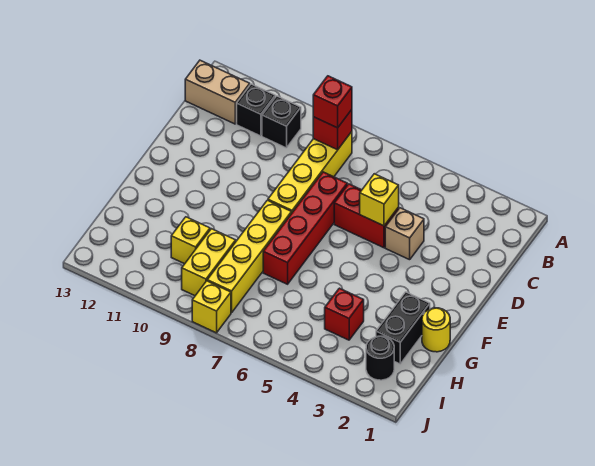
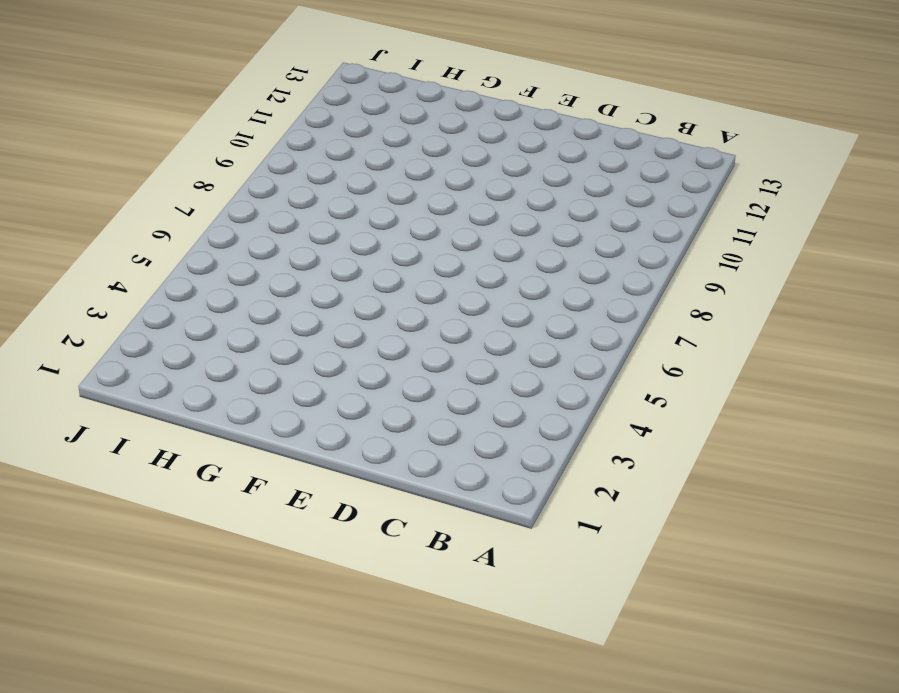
none -> yellow brick B8:E8 level 1
none -> black brick B10 level 1
none -> black brick B11 level 1

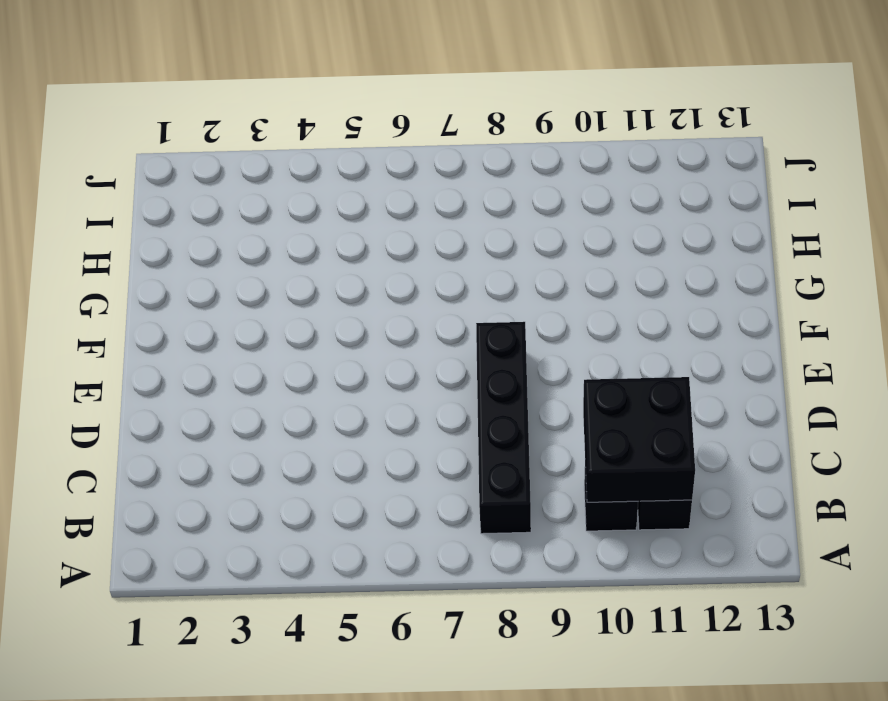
black brick B8:E8 level 1 -> yellow brick B8:E8 level 1
black brick B10:C11 level 2 -> none
none -> tan brick B12:B13 level 1
none -> tan brick D4 level 1
none -> red brick D5:D6 level 1

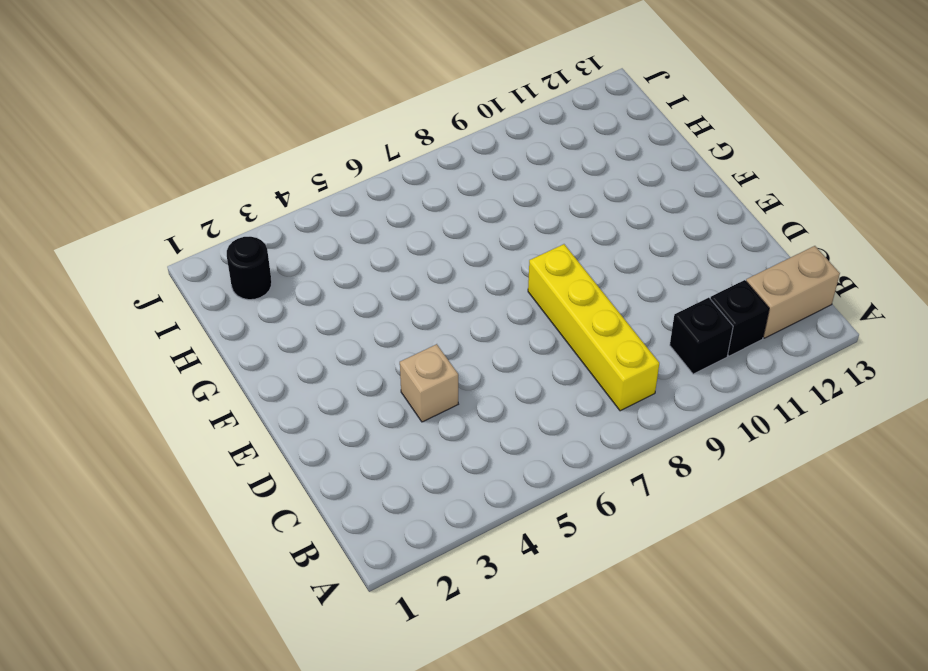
none -> red brick D5:D6 level 1
none -> red brick D7:G7 level 1
none -> yellow brick F8:I8 level 1

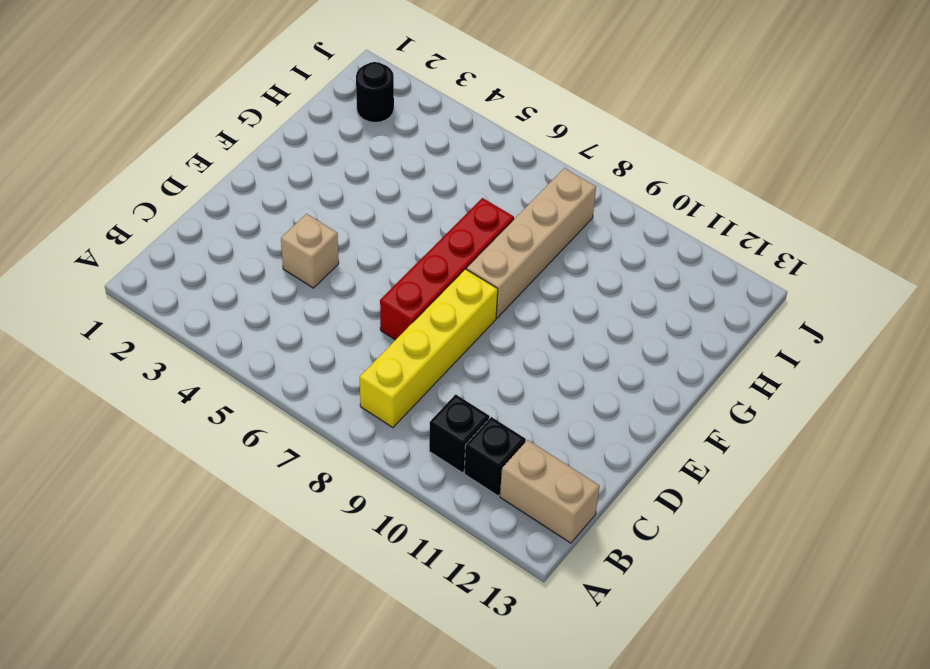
tan brick F8:I8 level 1 -> yellow brick F8:I8 level 1
none -> red brick D5:D6 level 1
none -> yellow round brick G1 level 1
none -> black brick G2:H2 level 1

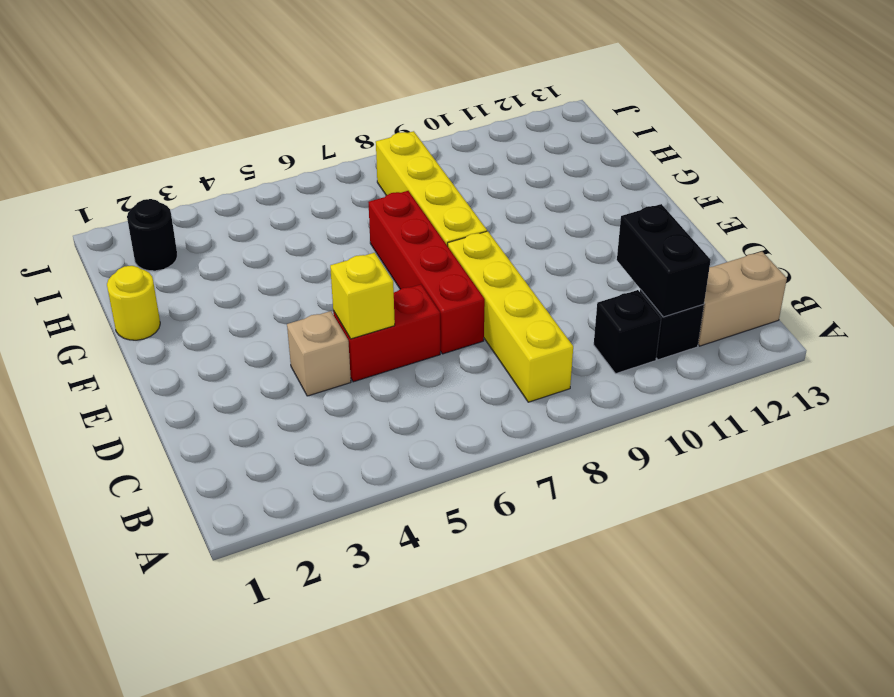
black brick B11:C11 level 2 -> black brick G2:H2 level 1
none -> red brick H4 level 1
none -> yellow brick H9:I9 level 1
none -> yellow brick H10 level 1

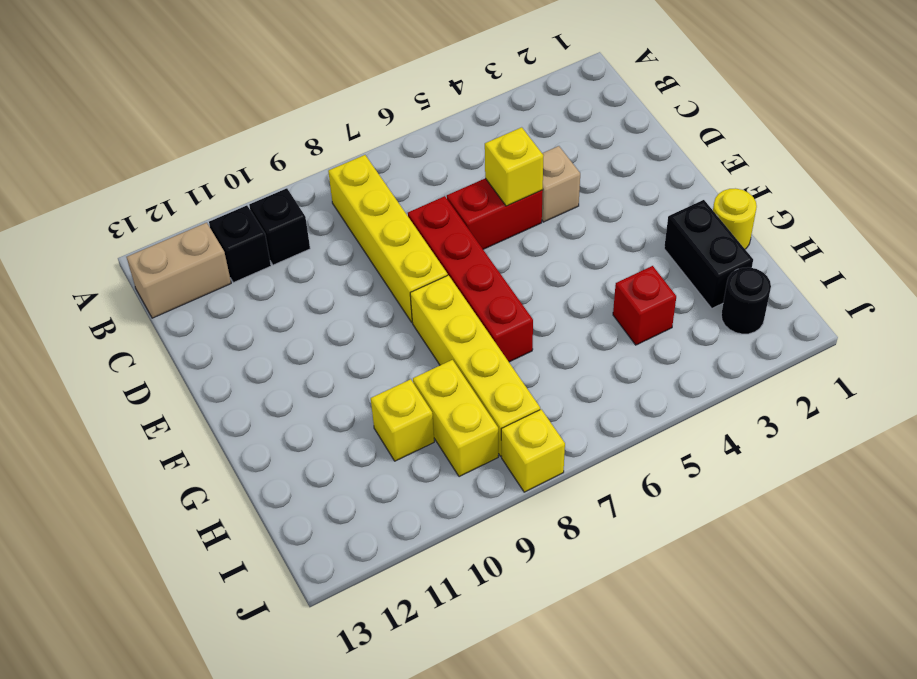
none -> red brick B8 level 2
none -> red brick B8 level 3

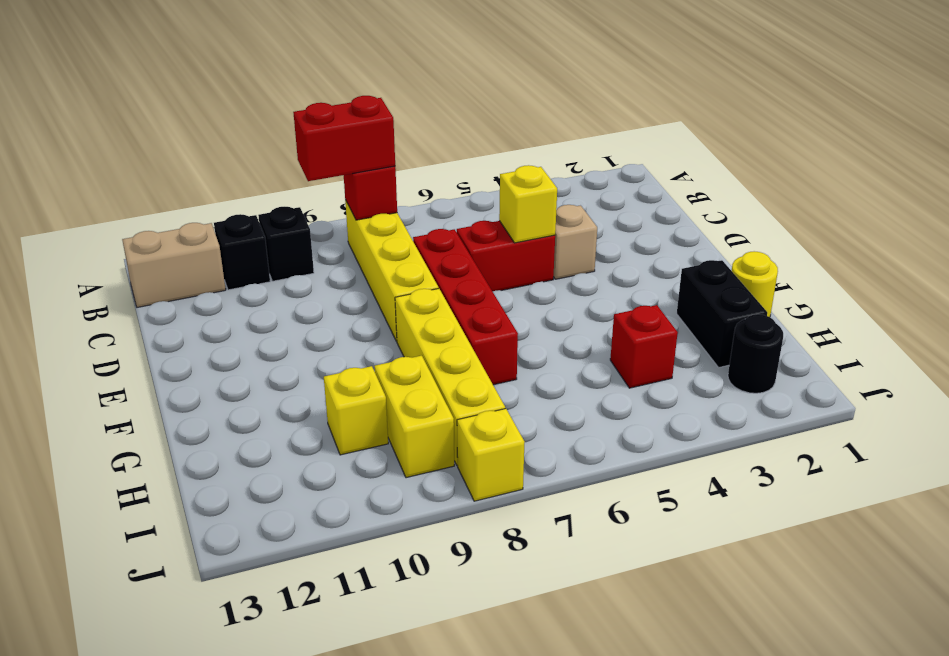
red brick B8:B9 level 3 -> red brick B8 level 3

